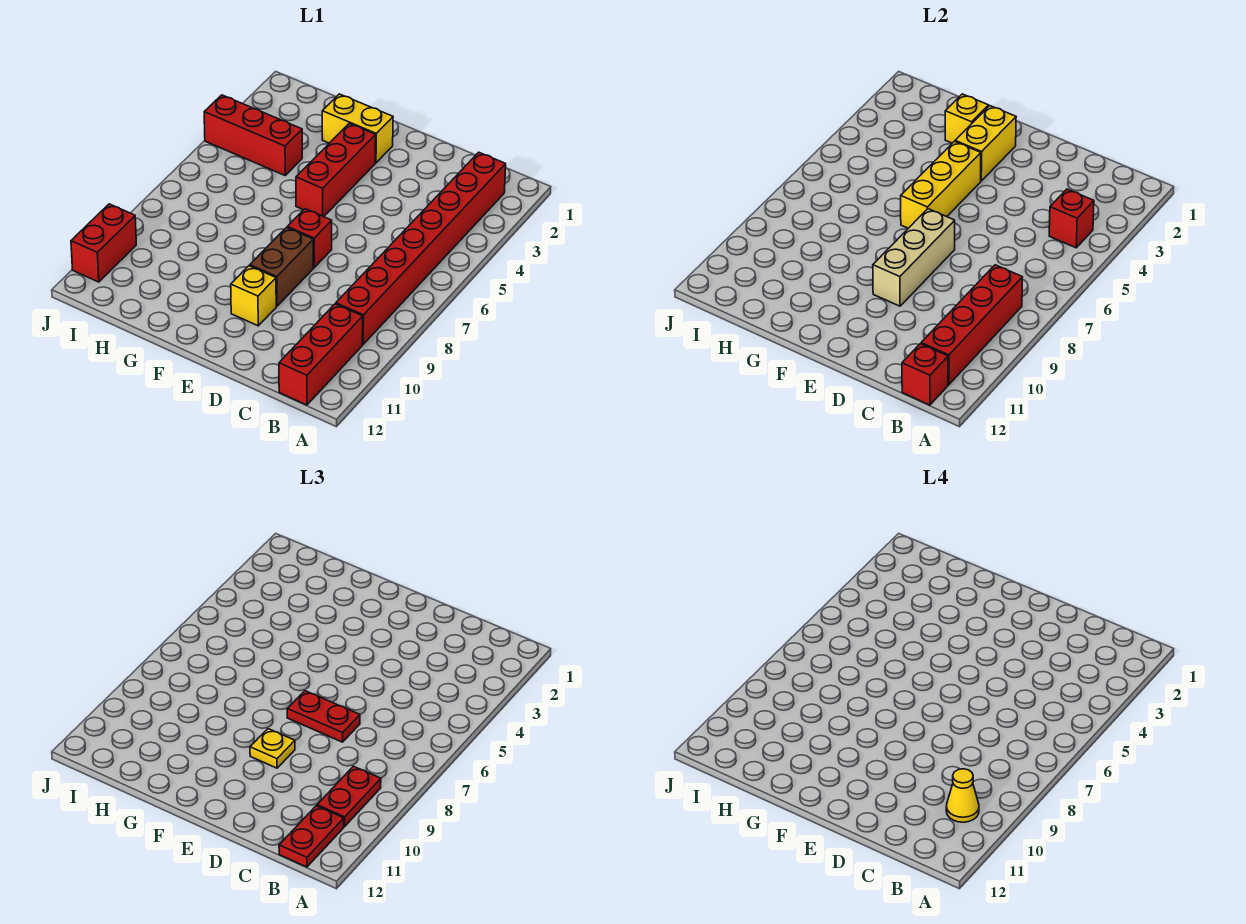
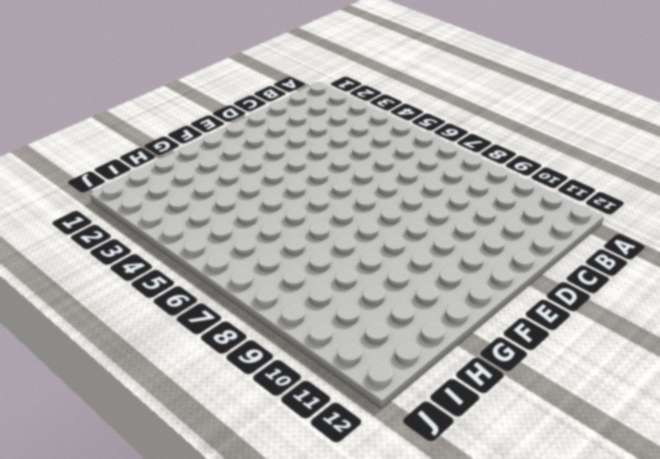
none -> red brick B2:B9 level 1
none -> red brick B10:B12 level 1
none -> red brick E7 level 1

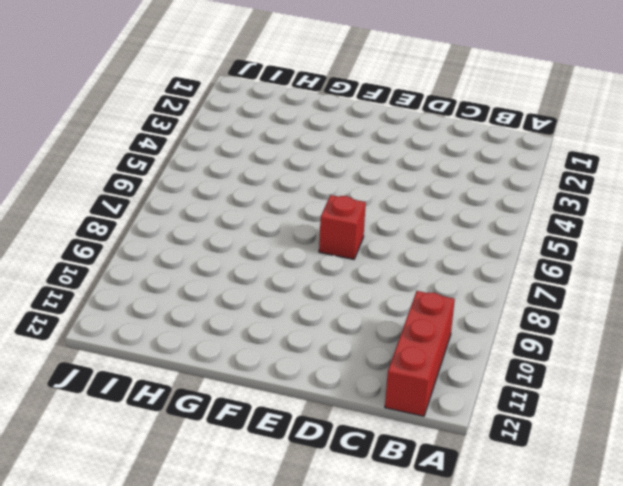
none -> red brick B2:B9 level 1
none -> brown brick E8:E9 level 1
none -> yellow brick E10 level 1

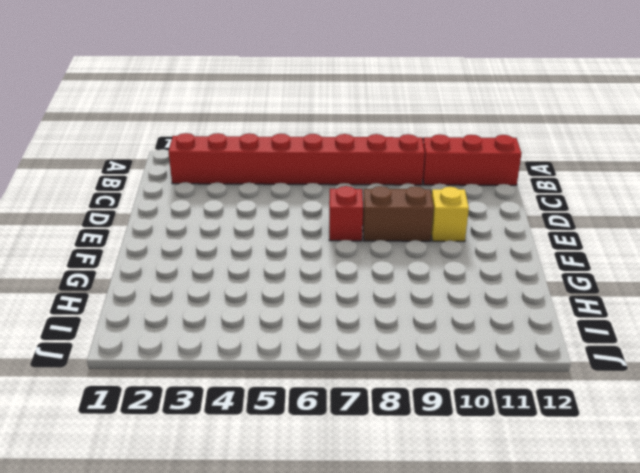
none -> yellow brick F2:G2 level 1
none -> red brick F3:F5 level 1
none -> red brick H4:J4 level 1

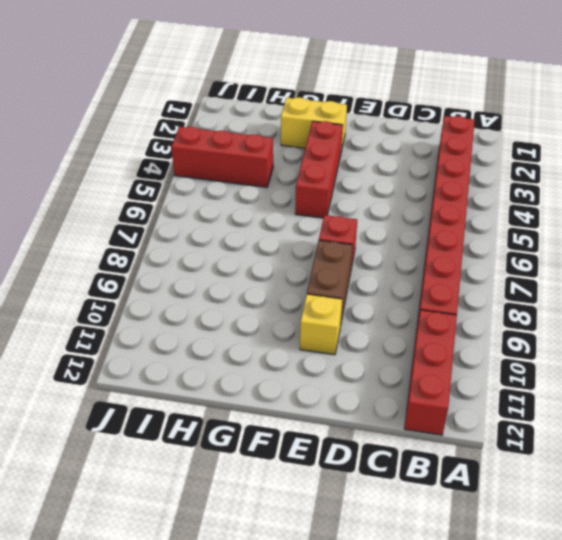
none -> red brick J10:J11 level 1
none -> red brick B4 level 2
none -> red brick B8:B11 level 2

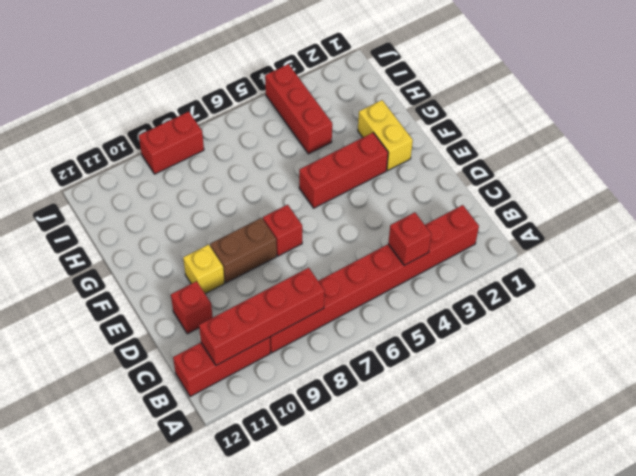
red brick D11 level 1 -> red brick B12 level 2
red brick J8:J9 level 1 -> red brick J10:J11 level 1
none -> tan brick E7:E9 level 2
none -> yellow brick F2:F3 level 2
none -> yellow brick F4:F6 level 2

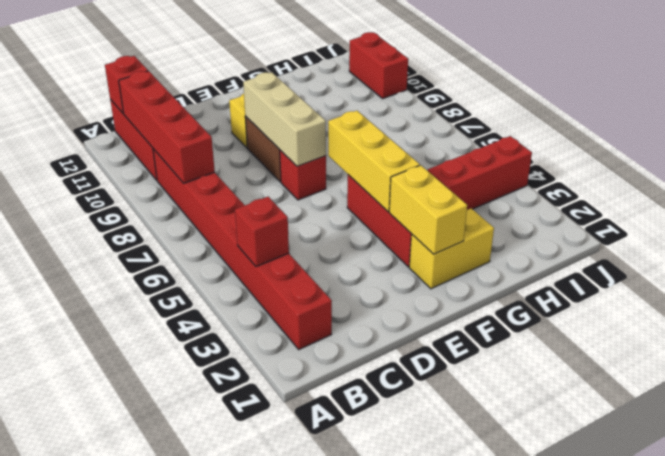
none -> yellow brick G2 level 2
none -> red plate B9:B10 level 3
none -> red plate B11:B12 level 3

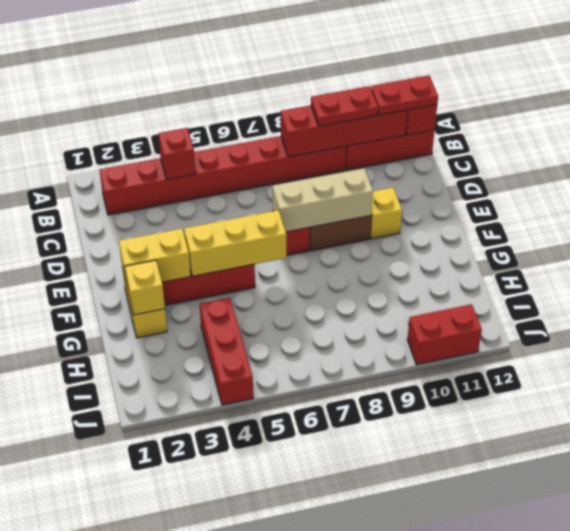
none -> red plate D7:E7 level 3
none -> yellow plate E9 level 3
none -> yellow cone B10 level 4

